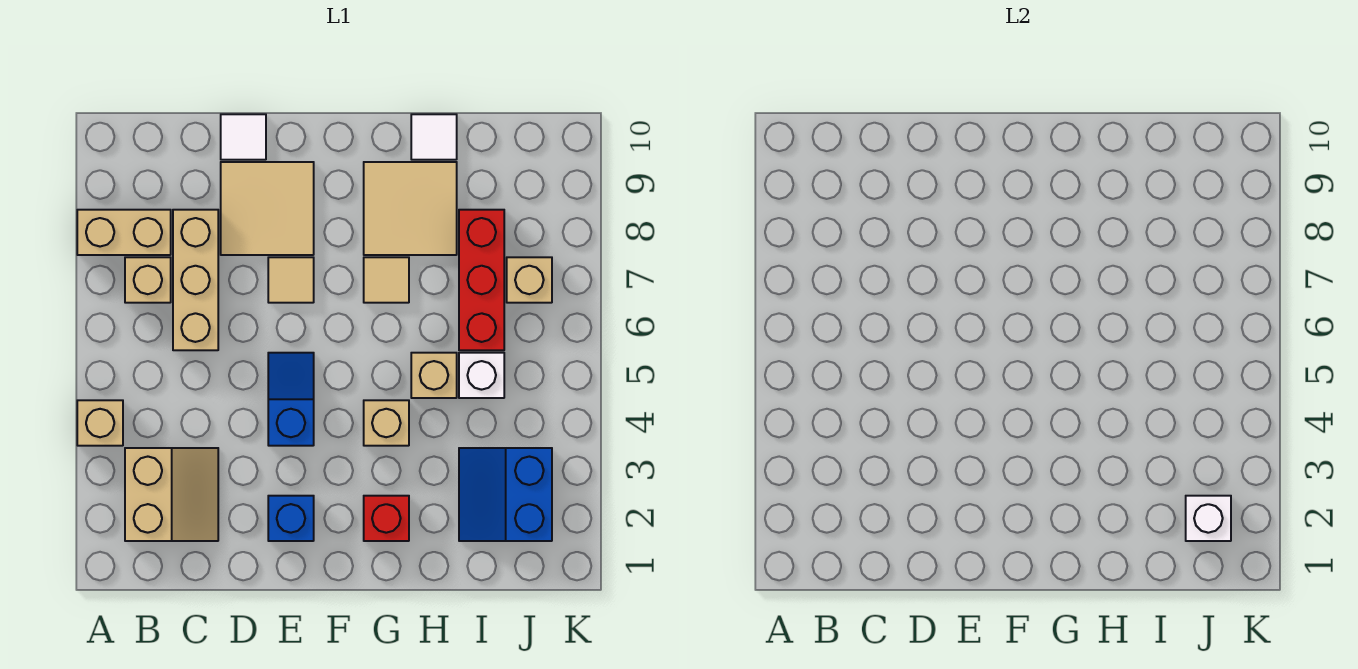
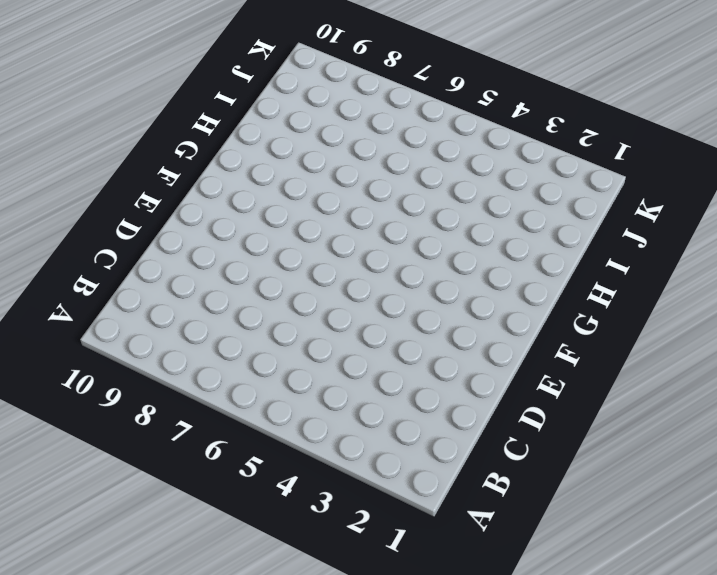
none -> tan brick A4 level 1
none -> tan brick A8:B8 level 1
none -> tan slope B2:C3 level 1 top B

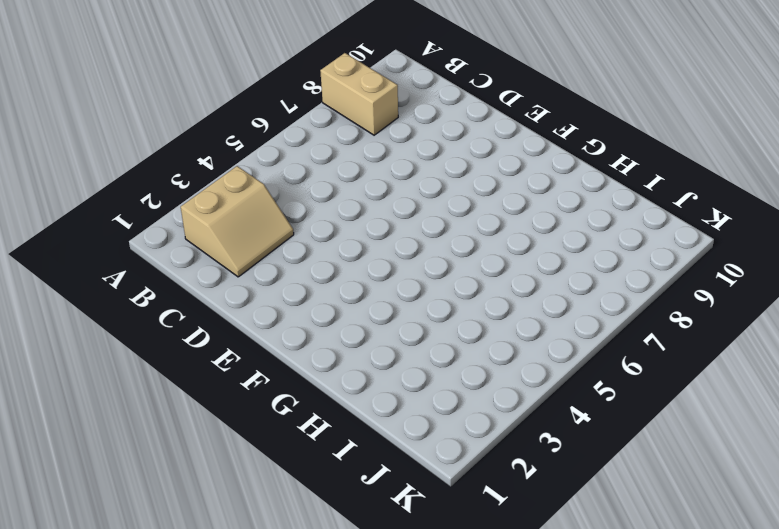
none -> tan brick A4 level 1
none -> tan brick B7 level 1
none -> tan brick C6:C8 level 1

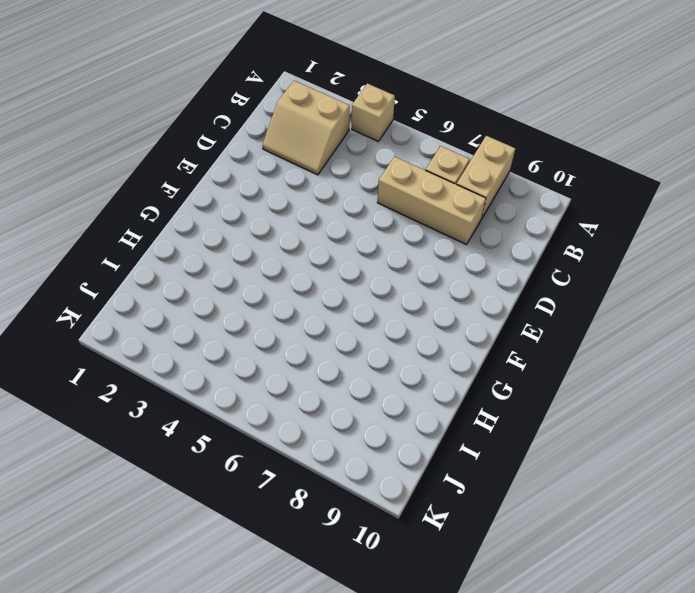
none -> tan tile D8:E9 level 1
none -> white tile D10 level 1
none -> blue brick E2 level 1

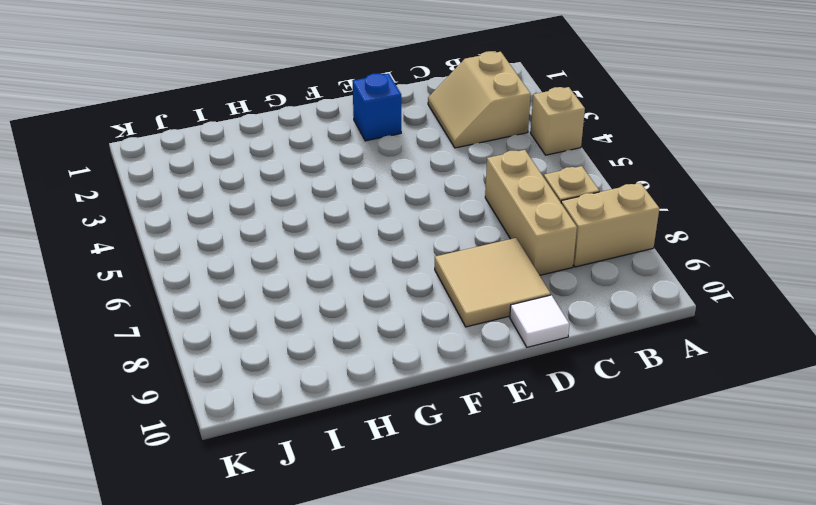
none -> blue slope E4:E5 level 1 top 4
none -> tan tile E7 level 1
none -> red brick G2 level 1

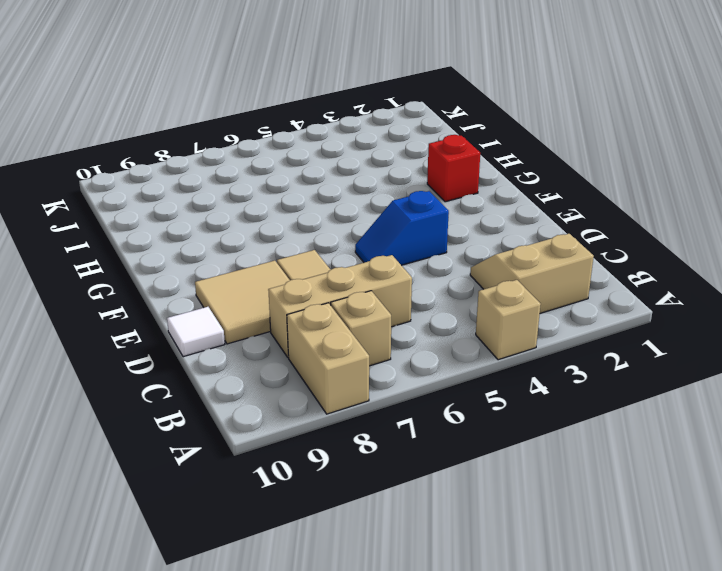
none -> blue brick E2 level 1
none -> tan brick G4 level 1
none -> tan tile G7 level 1

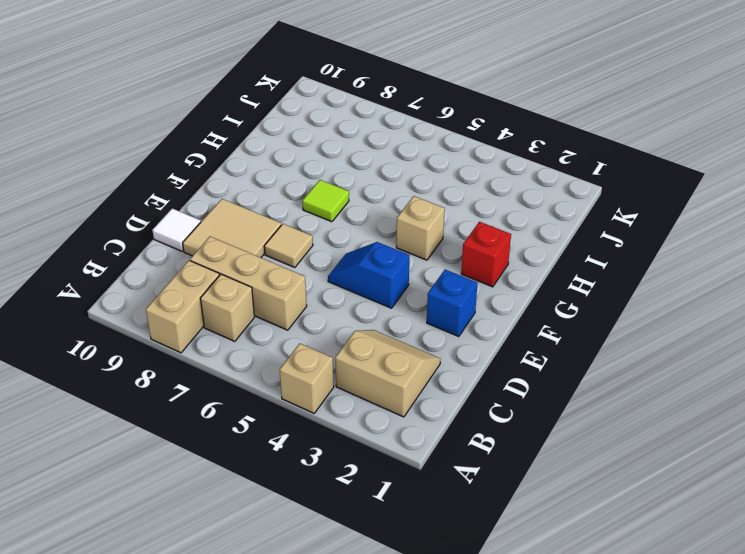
lime tile G7 level 1 -> tan tile G7 level 1
none -> tan tile G8:H9 level 1
none -> tan brick H5 level 1
none -> white tile H10 level 1

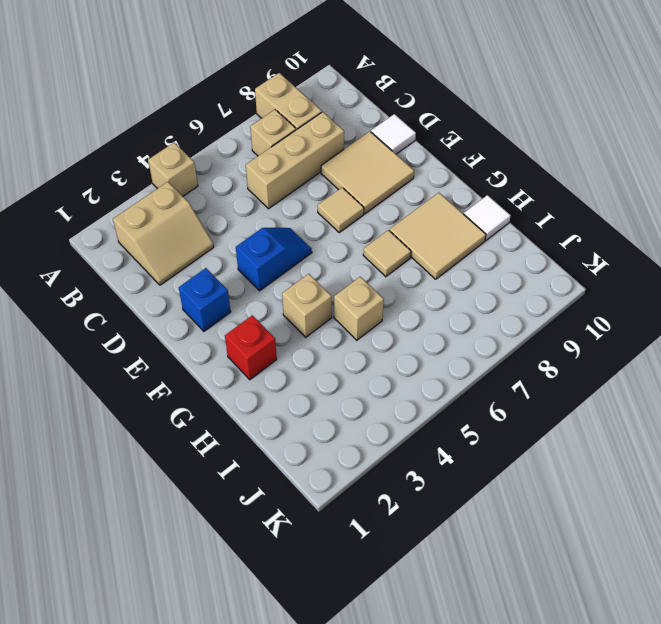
none -> blue slope I2:J3 level 1 top J
none -> white brick I5 level 1
none -> red brick I6:I8 level 1

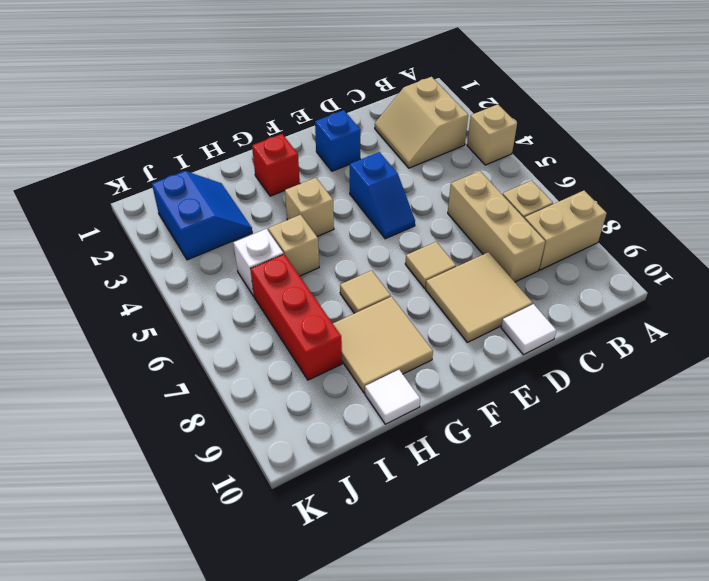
none -> tan brick J7 level 1
none -> white brick J2 level 2

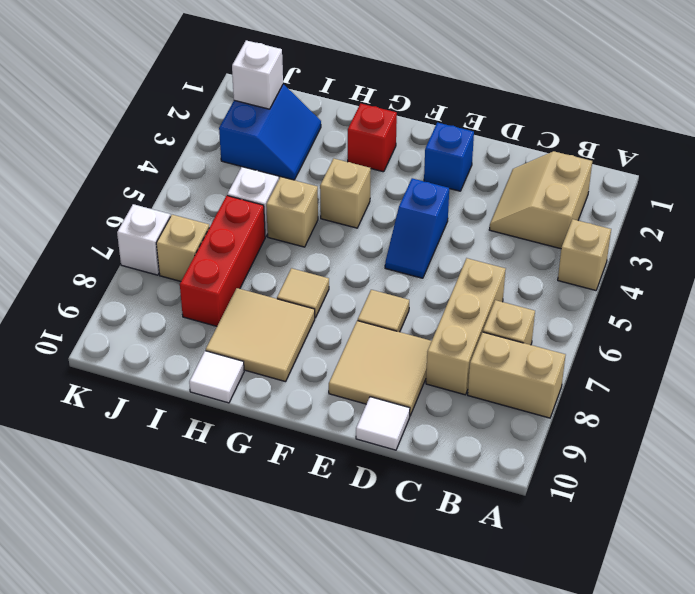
white brick K7 level 1 -> none

